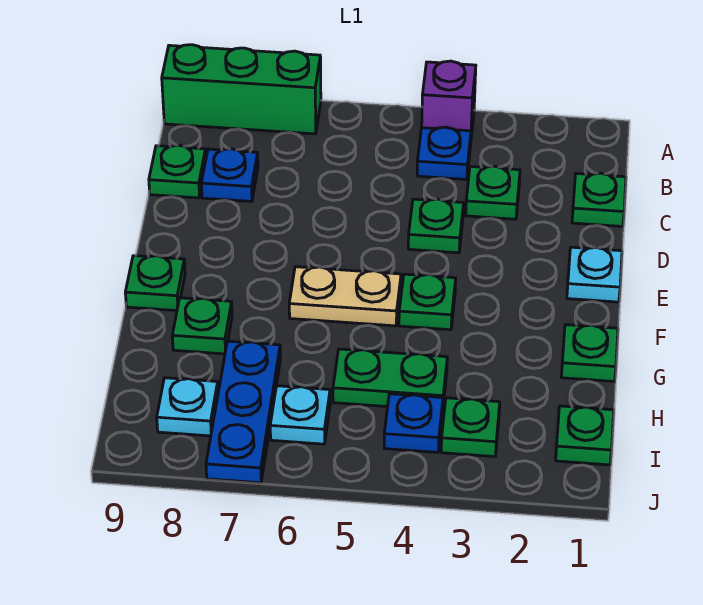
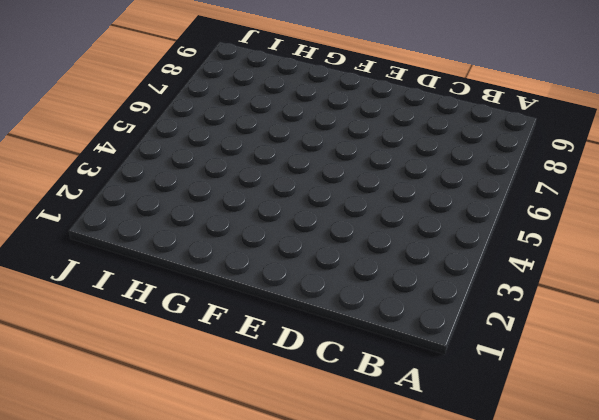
none -> purple brick A4 level 1
none -> green brick A7:A9 level 1
none -> blue plate B4 level 1

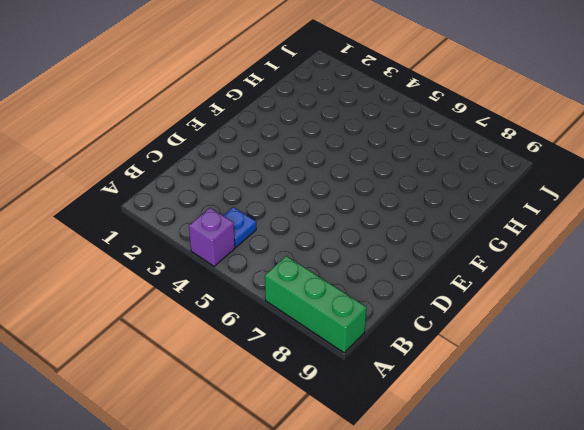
none -> green plate C1 level 1
none -> green plate C3 level 1
none -> blue plate C8 level 1

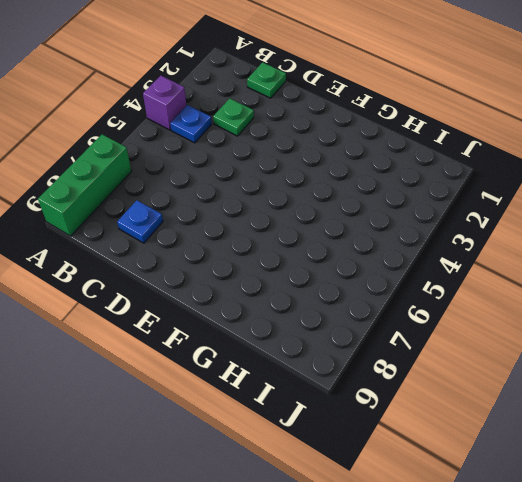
none -> green plate C9 level 1
none -> green plate D4 level 1
none -> cyan plate E1 level 1

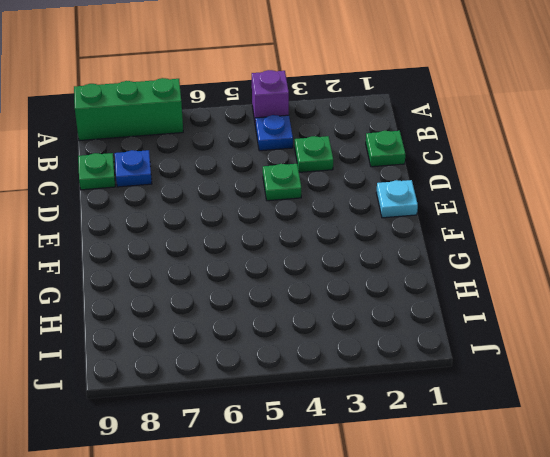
none -> green plate F4 level 1
none -> tan plate F5:F6 level 1
none -> green plate F9 level 1

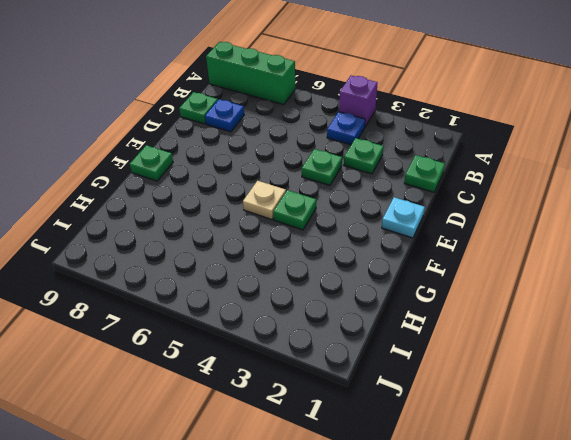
tan plate F5 level 1 -> tan plate F5:F6 level 1
none -> green plate G1 level 1
none -> green plate G8 level 1
none -> green plate H4:H5 level 1

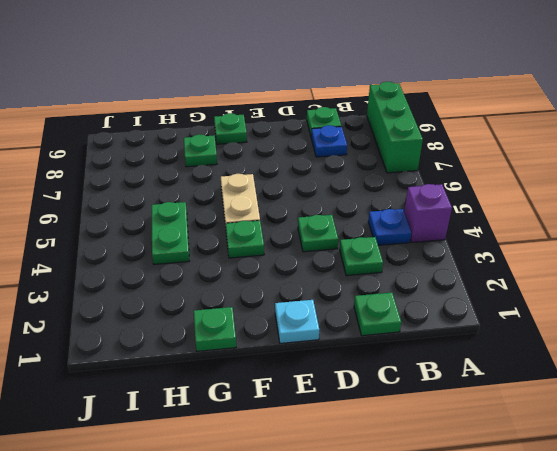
none -> blue plate H7:J7 level 1
none -> green plate I1 level 1
none -> green plate I3 level 1

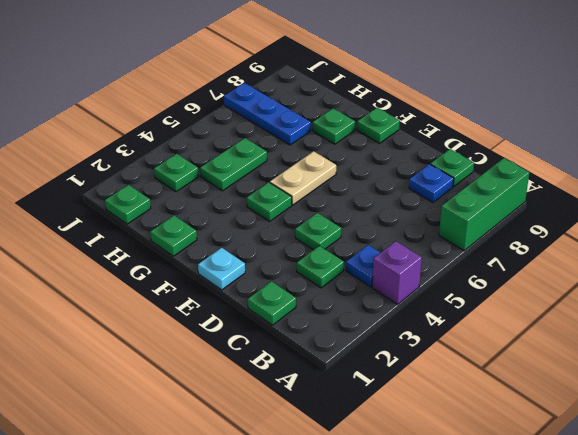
none -> blue plate I4 level 1
none -> cyan plate I6 level 1
none -> cyan plate I8 level 1

